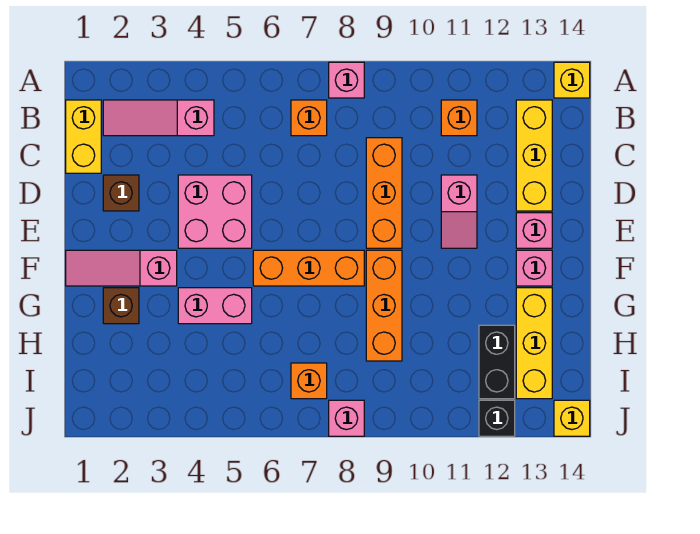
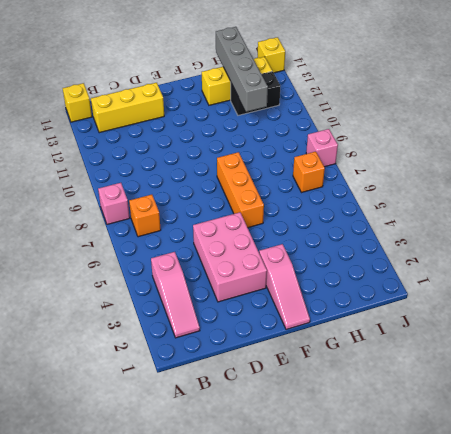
pink brick D3:E5 level 1 -> pink brick D4:E5 level 1
grey brick H11:H14 level 2 -> none
none -> yellow brick B1:C1 level 1
none -> orange brick B11 level 1
none -> orange brick C9:E9 level 1

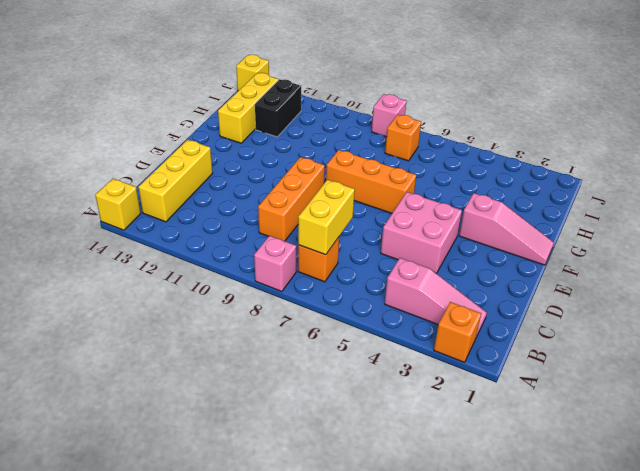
orange brick A2 level 1 -> orange brick B11 level 1
yellow brick B7:C7 level 2 -> yellow brick B1:C1 level 1
none -> brown brick D2 level 1
none -> pink slope D11:E11 level 1 top D
none -> pink brick E13 level 1

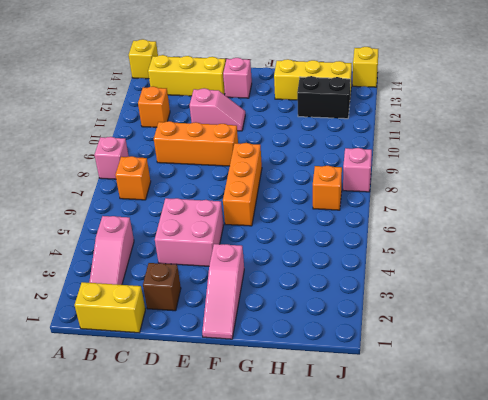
none -> orange brick F9:H9 level 1
none -> pink brick F13 level 1
none -> brown brick G2 level 1

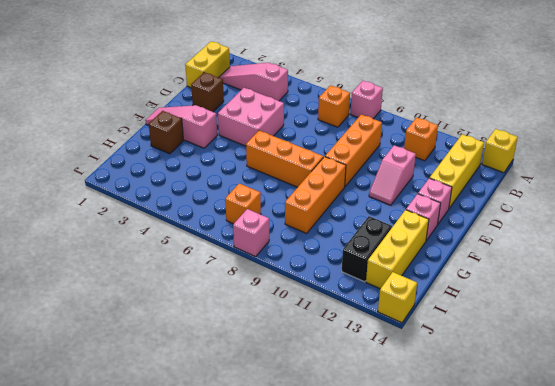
none -> pink brick G4:G5 level 1
none -> black brick J12 level 1

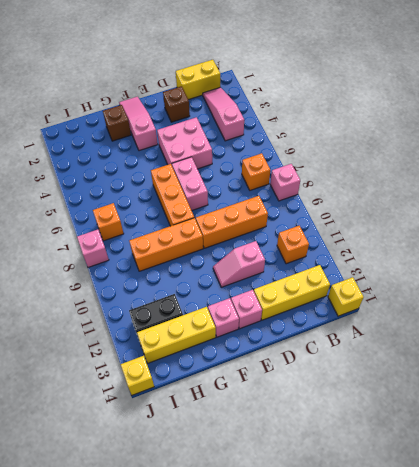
pink brick E6:E7 level 1 -> pink brick G4:G5 level 1
none -> black brick J12 level 1

